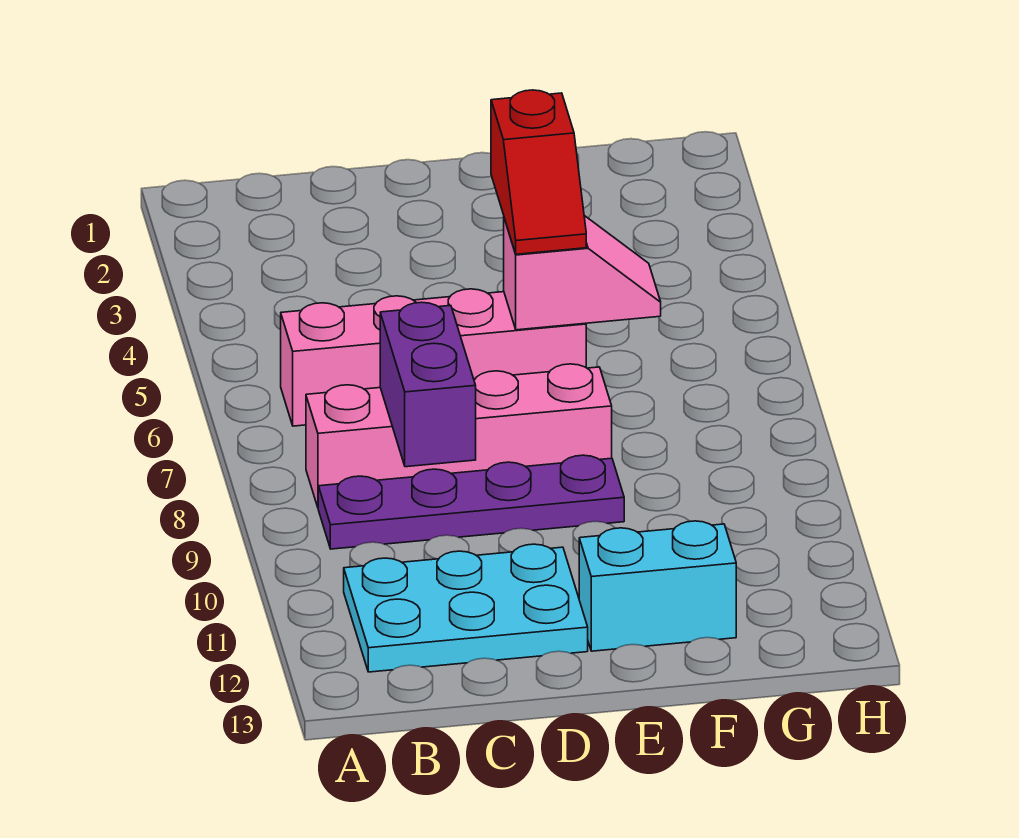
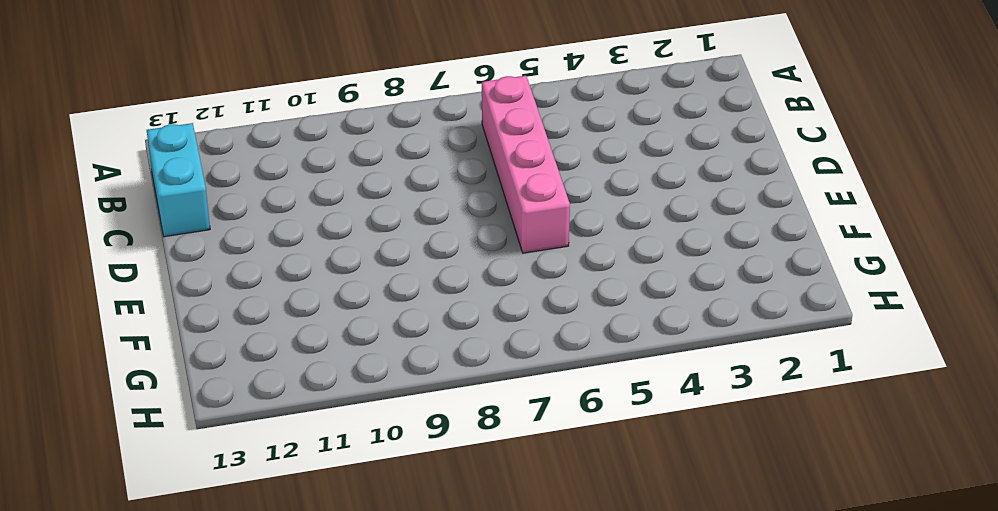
cyan brick B13:C13 level 1 -> cyan brick E12:F12 level 1
none -> pink brick B8:E8 level 1
none -> purple plate B9:E9 level 1

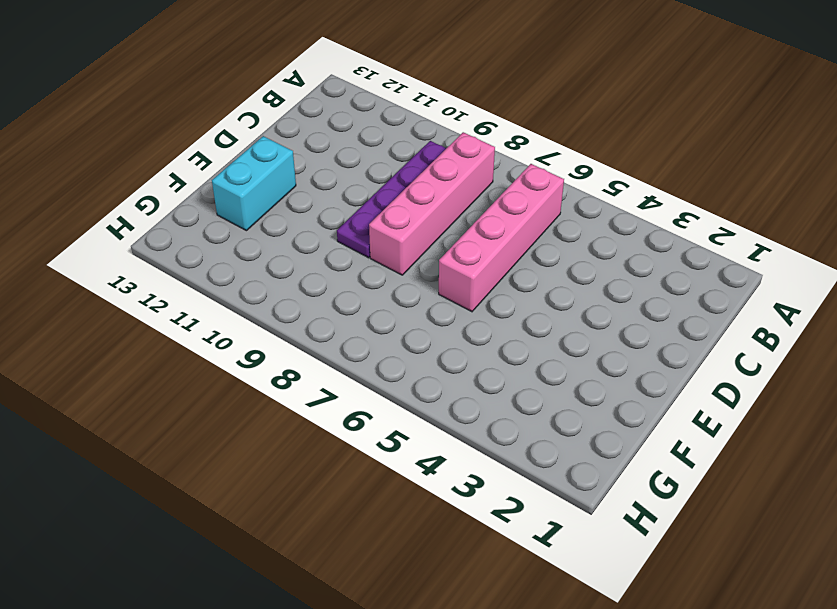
none -> cyan plate B11:D12 level 1
none -> purple brick C8:C9 level 2

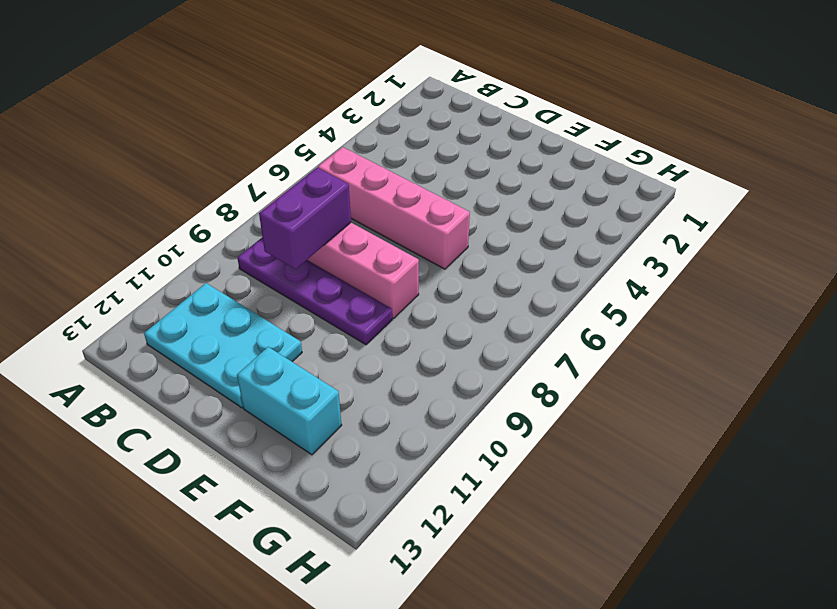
none -> pink slope E6:F6 level 2 top E
none -> red slope E5:E6 level 3 top 5

